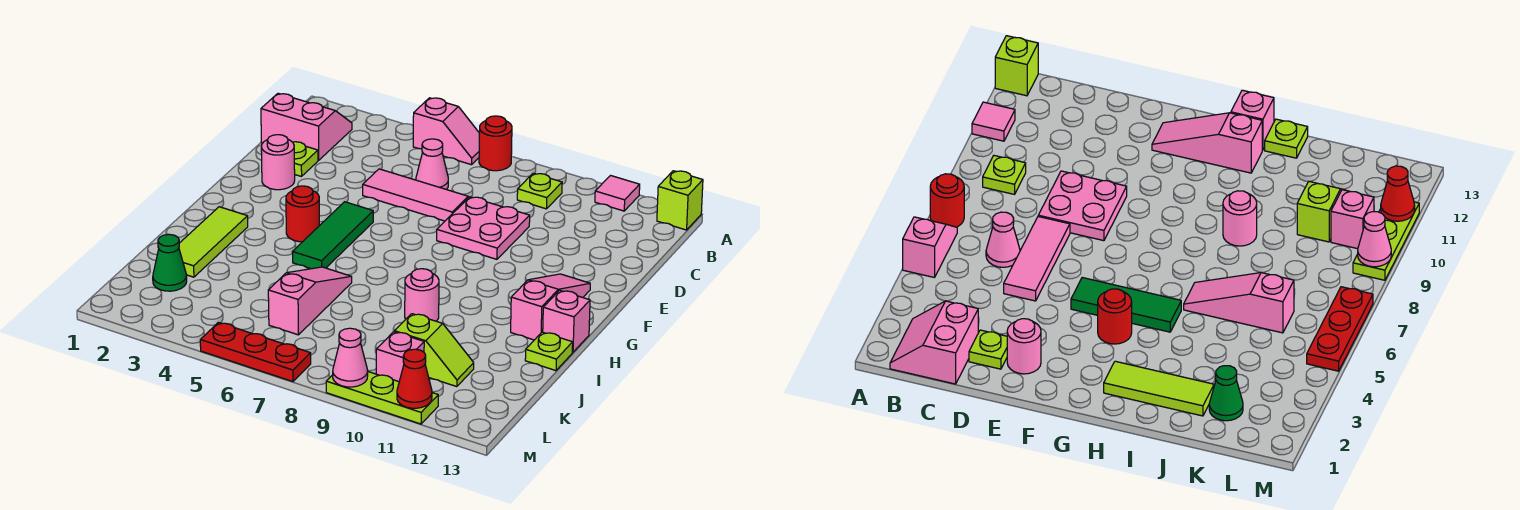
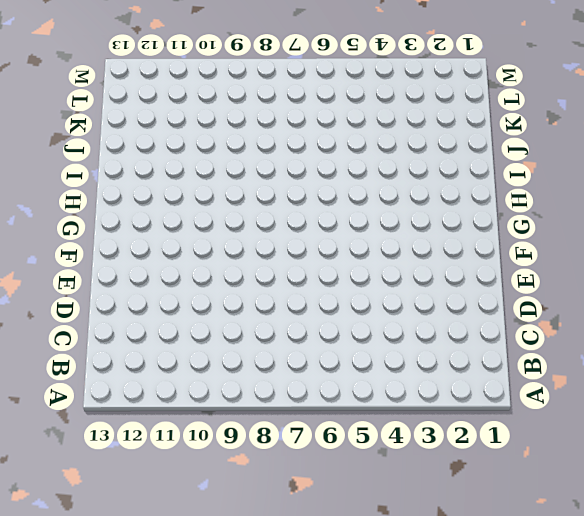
none -> pink slope A5:A6 level 1 top 5
none -> red round brick A7 level 1
none -> pink tile A11 level 1

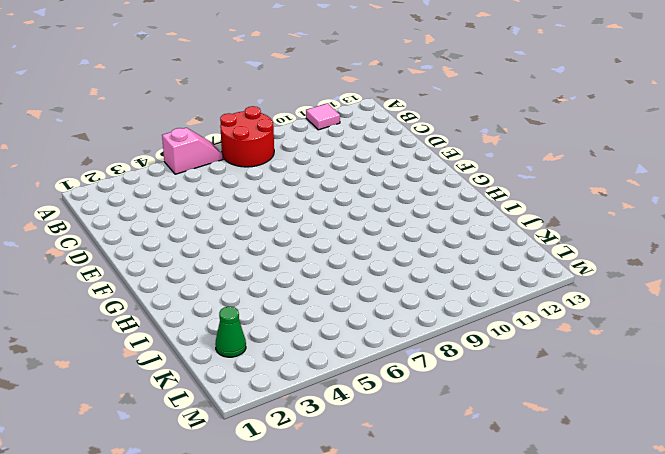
red round brick A7:B8 level 1 -> red round brick A7 level 1
none -> lime brick A13 level 1
none -> pink slope B1:C2 level 1 top C
none -> lime plate B9 level 1

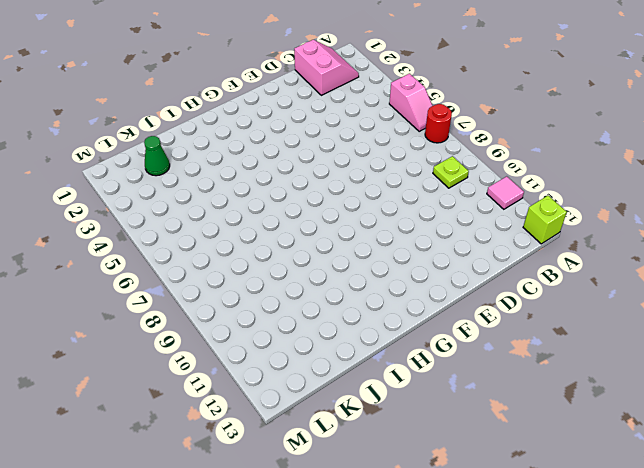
none -> pink cone C6 level 1
none -> lime plate D2 level 1
none -> pink tile D5:D7 level 1

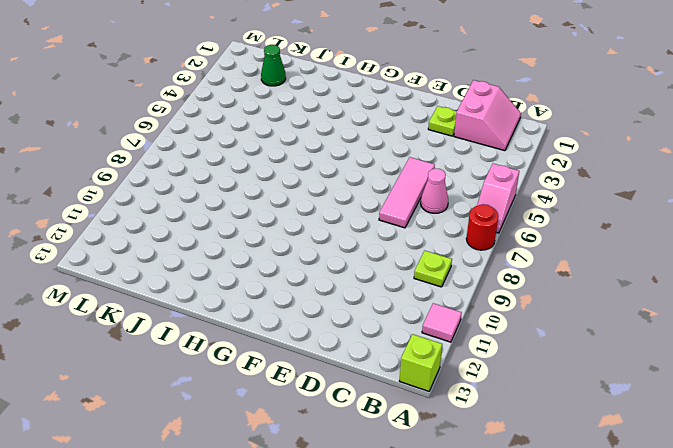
none -> pink plate D8:E9 level 1
none -> pink round brick E2 level 1
none -> green tile F5:H5 level 1

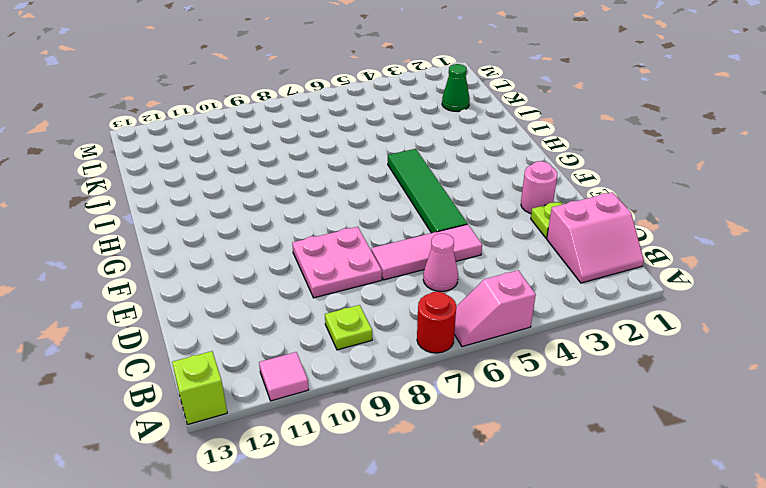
green tile E5:H5 level 1 -> green tile F5:H5 level 1
none -> pink slope F12:H12 level 1 top H
none -> red round brick G4 level 1
none -> lime tile H2:J2 level 1

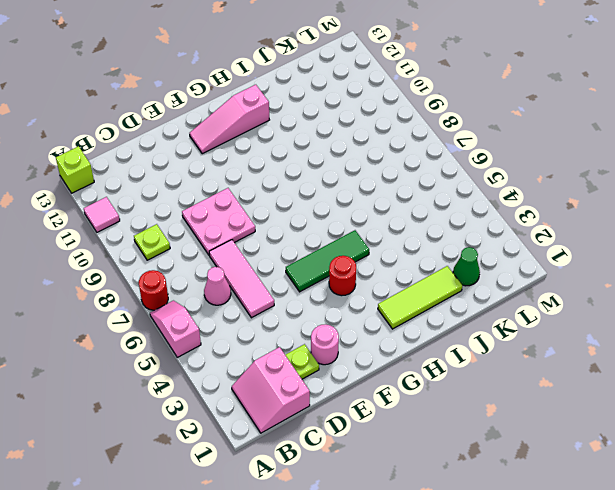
none -> pink brick H13 level 1
none -> pink slope I6:K6 level 1 top K
none -> pink round brick I9 level 1

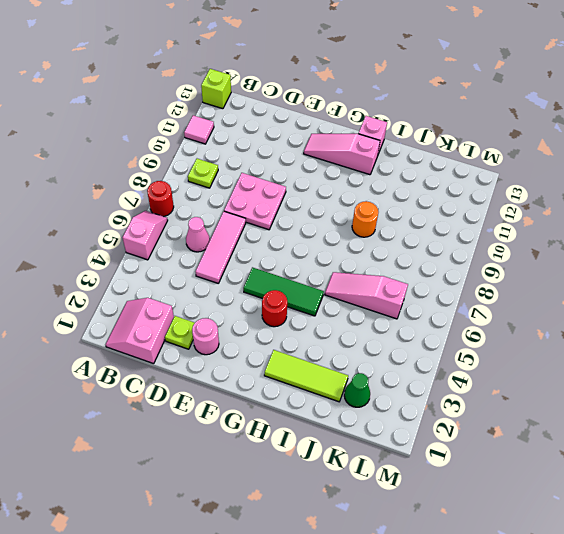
orange round brick I9 level 1 -> pink round brick I9 level 1
none -> lime plate I13 level 1
none -> lime slope K10:K11 level 1 top 10
none -> pink brick L10 level 1

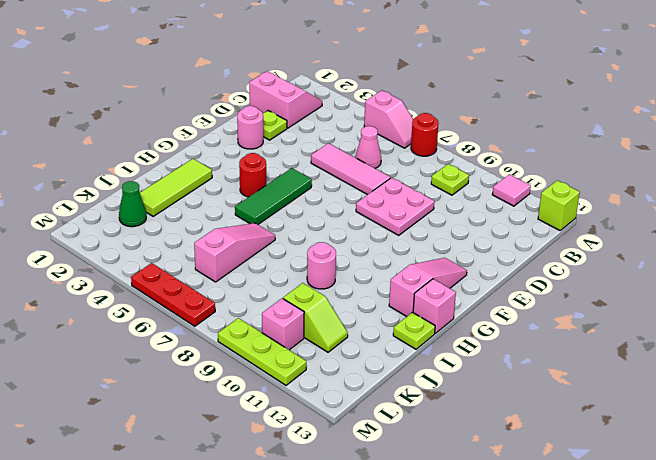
none -> pink cone M9 level 2
none -> red cone M11 level 2

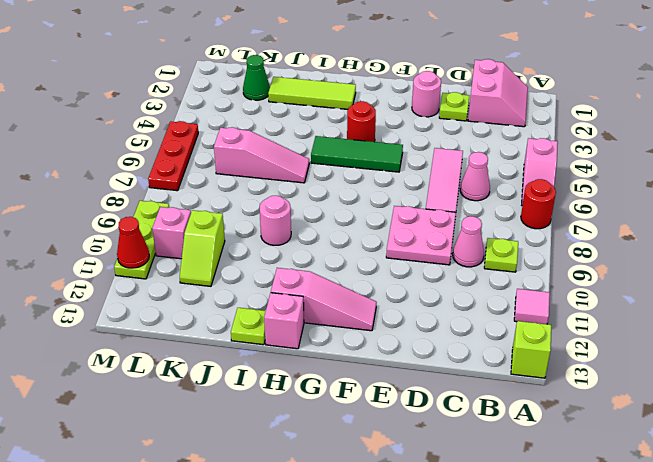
pink cone C9 level 1 -> pink cone M9 level 2

